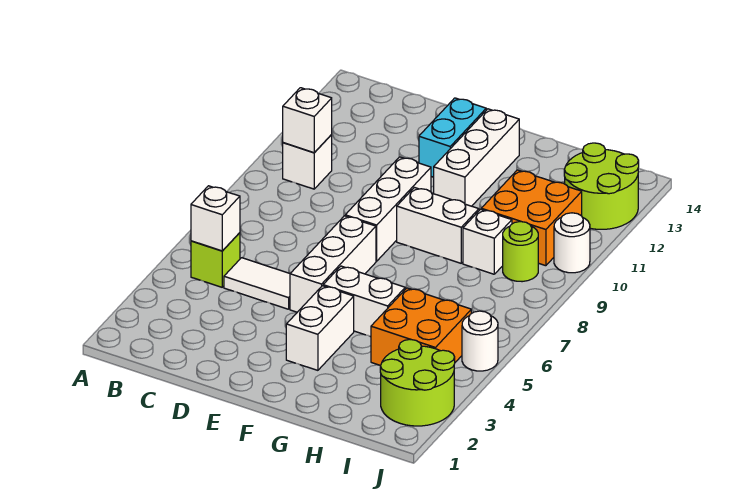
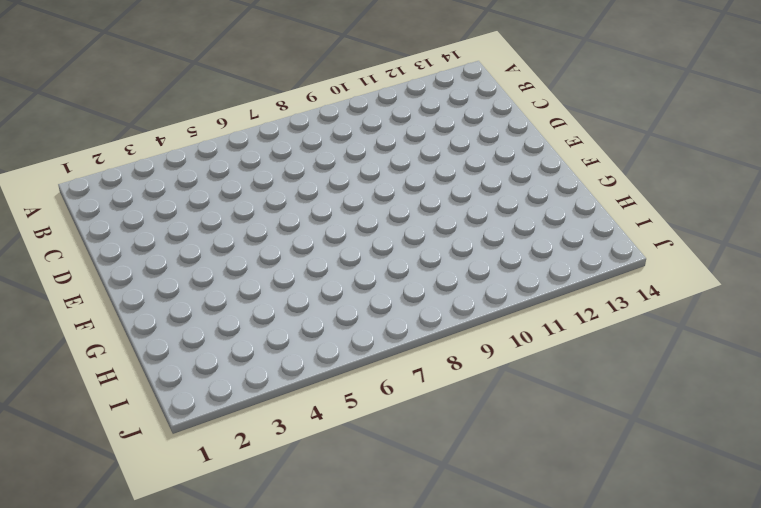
none -> lime brick B5 level 1
none -> white brick B10 level 1
none -> white tile C5:D5 level 1

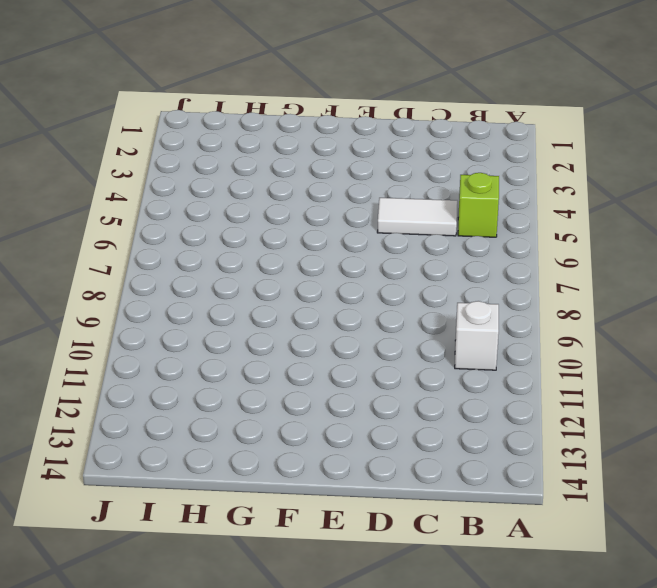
none -> white brick E5:E7 level 1
none -> white brick E8:E10 level 1
none -> cyan brick E12:E13 level 1

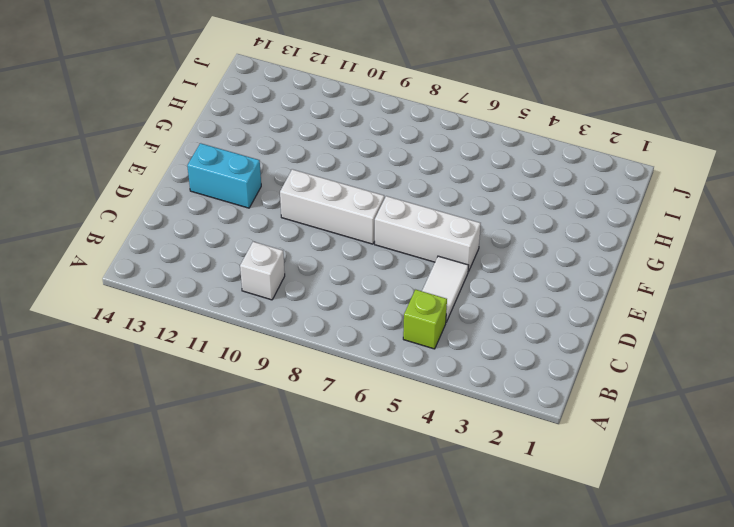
none -> white brick F3:F4 level 1
none -> white brick F5:G5 level 1
none -> white brick F9:G9 level 1

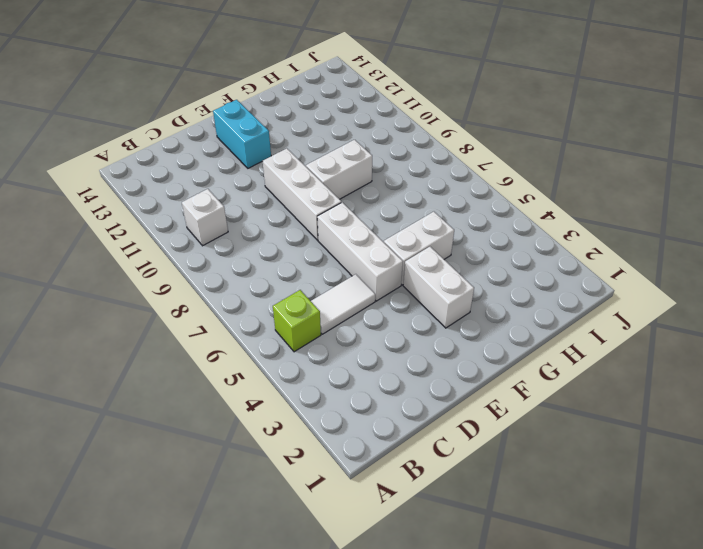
none -> white brick F11:F13 level 1
none -> orange brick H4:I5 level 1
none -> white brick H9 level 1

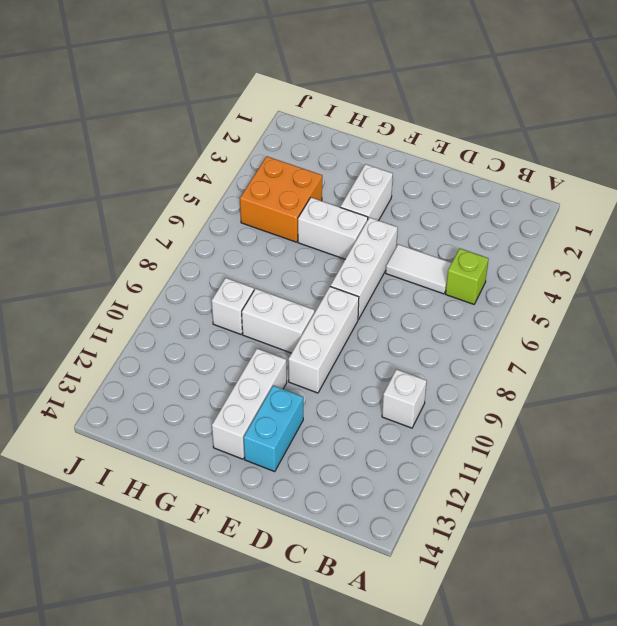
none -> orange brick H10:I11 level 1
none -> lime round brick I2:J3 level 1
none -> lime round brick I9 level 1

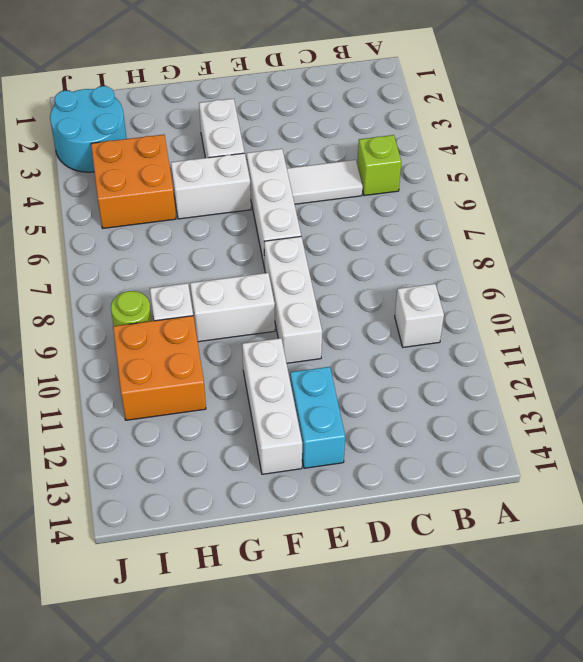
cyan round brick I2:J3 level 1 -> lime round brick I2:J3 level 1
none -> lime round brick I12:J13 level 1
none -> white round brick J5 level 1
none -> white round brick J10 level 1

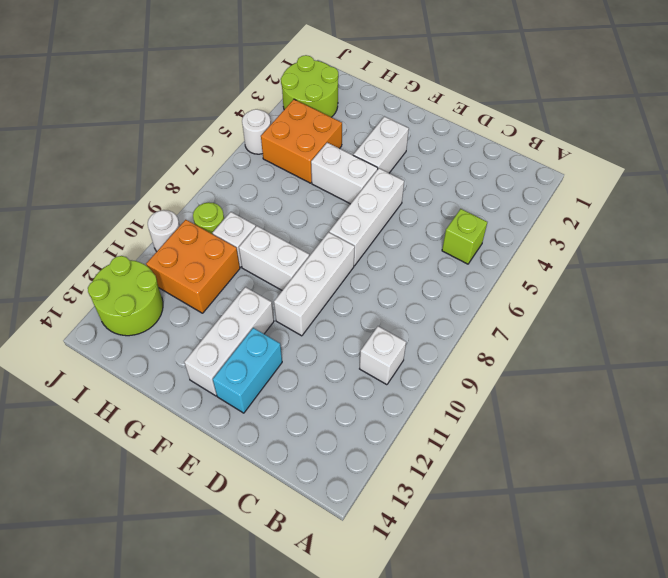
none -> white tile C5:D5 level 1
none -> white brick B5 level 2
none -> white brick B10 level 2

